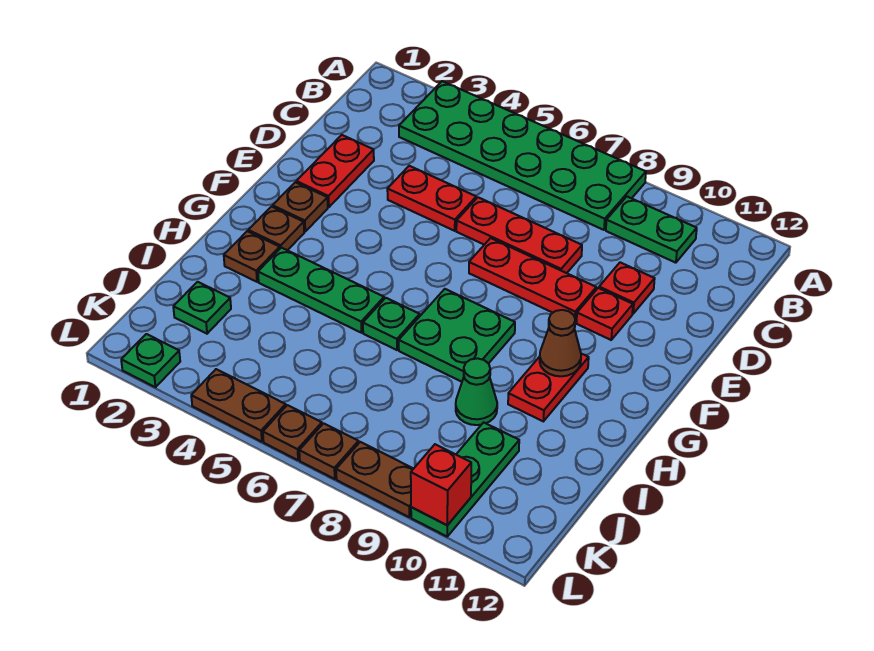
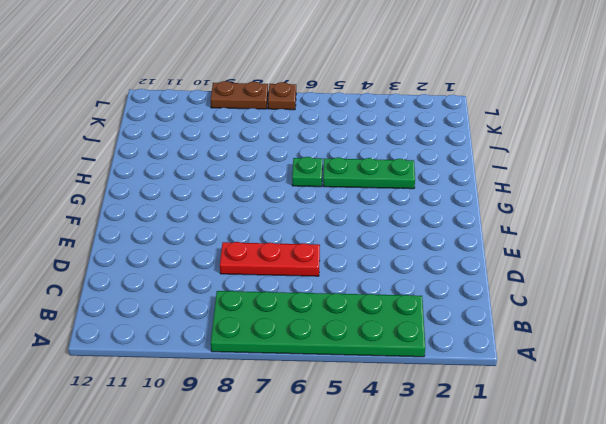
none -> green plate B9:B10 level 1
none -> red plate D2:E2 level 1
none -> red plate D4:D5 level 1

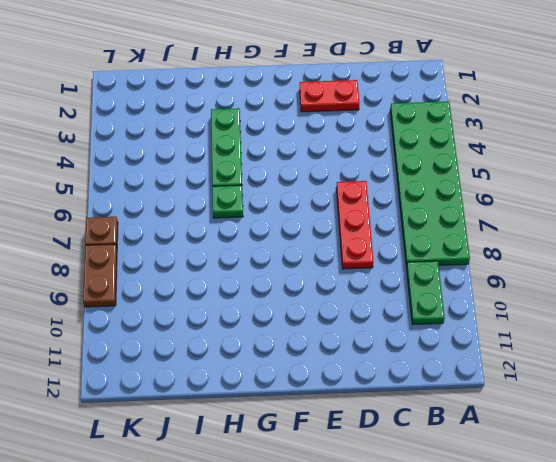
none -> red plate D4:D5 level 1
none -> red plate D10 level 1
none -> red plate E7:E9 level 1

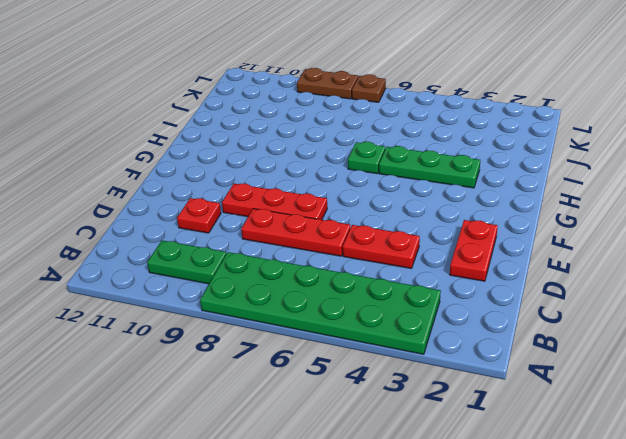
none -> red plate E10 level 1
none -> brown plate F2 level 1
none -> brown plate G2 level 1

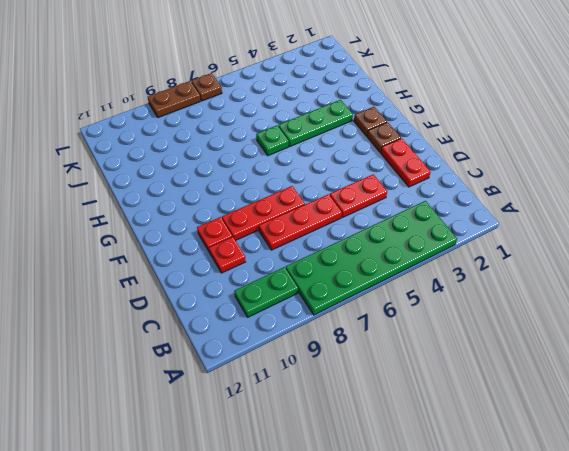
none -> green plate G7:H8 level 1
none -> red plate G10:H10 level 1
none -> brown plate H2 level 1

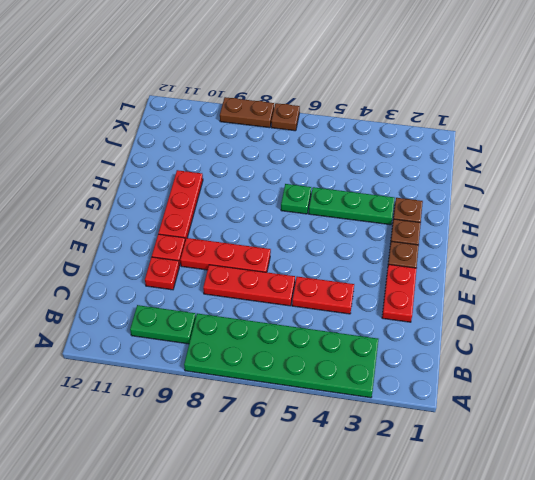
red plate F10:H10 level 1 -> red plate G10:H10 level 1
none -> green plate G7:H8 level 1
none -> green cone I9 level 1
none -> green plate J2 level 1

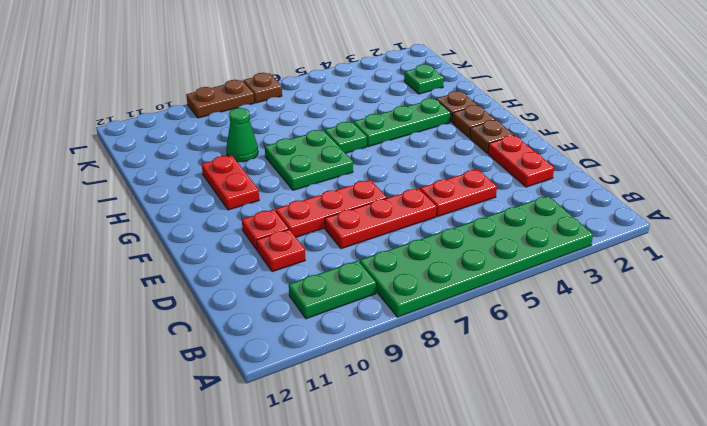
none -> green plate J10:L10 level 1
none -> green plate L2 level 1
none -> brown plate L4:L5 level 1

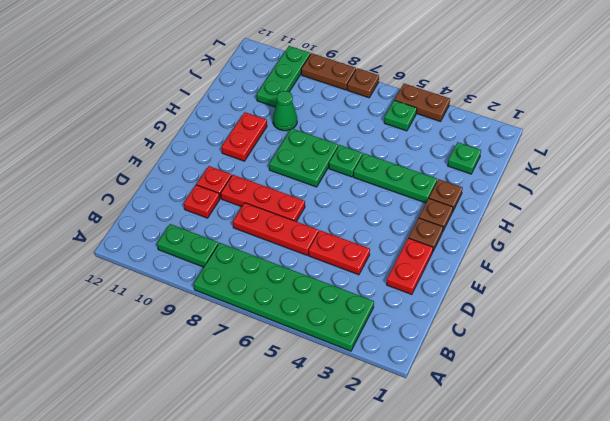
green plate K5 level 1 -> green plate L2 level 1
none -> brown plate L6 level 1
none -> brown cone G10 level 2
none -> red brick L10 level 2

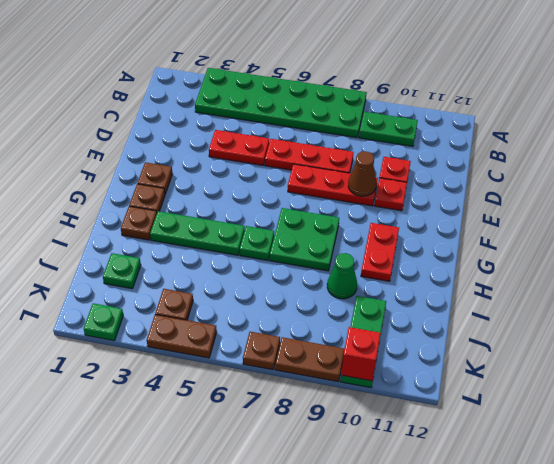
brown cone E9 level 2 -> brown cone G10 level 2
brown plate K4 level 1 -> brown plate L6 level 1
none -> red plate D2:E2 level 1

